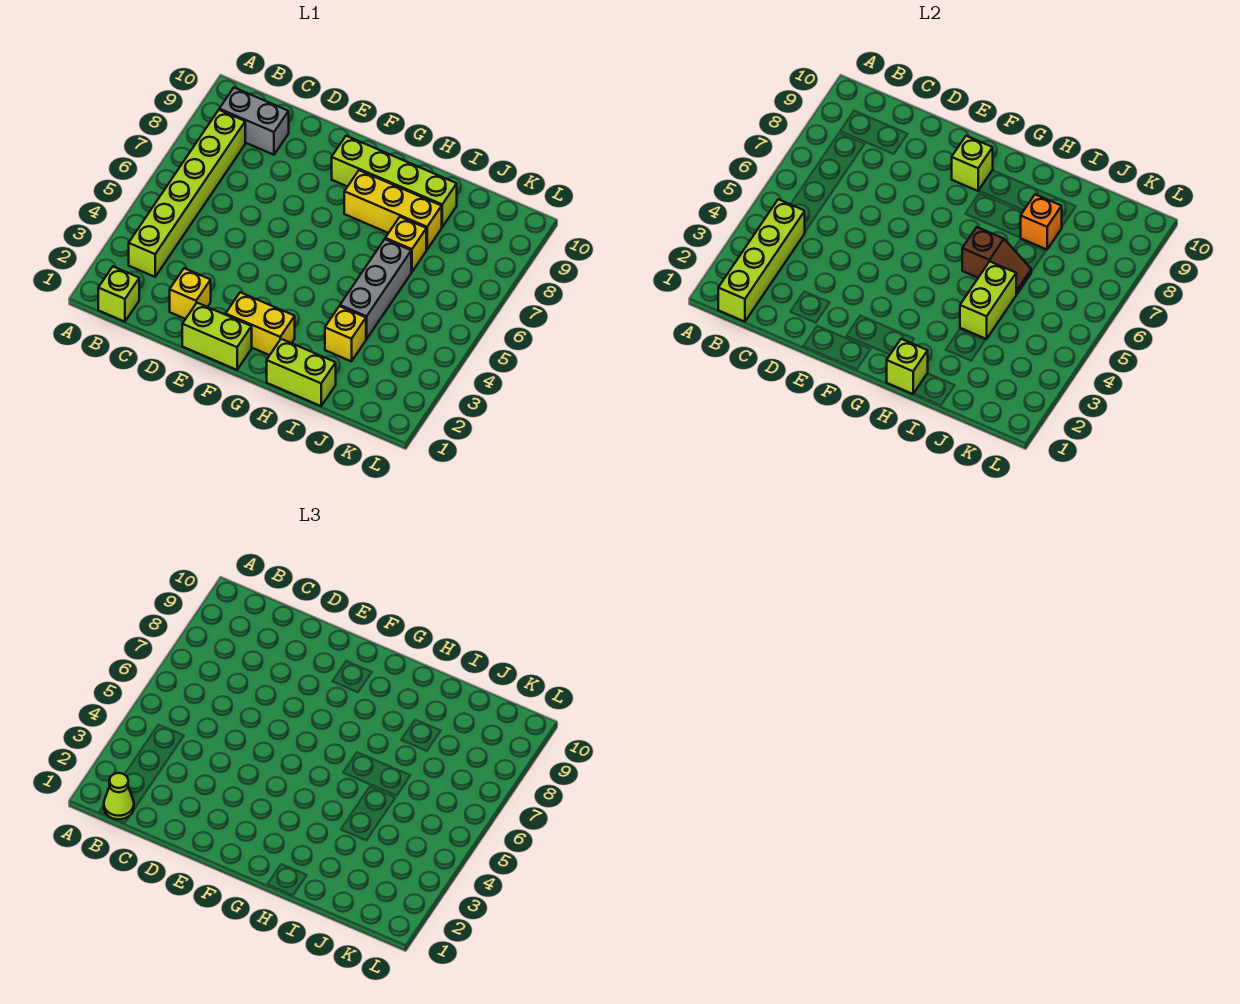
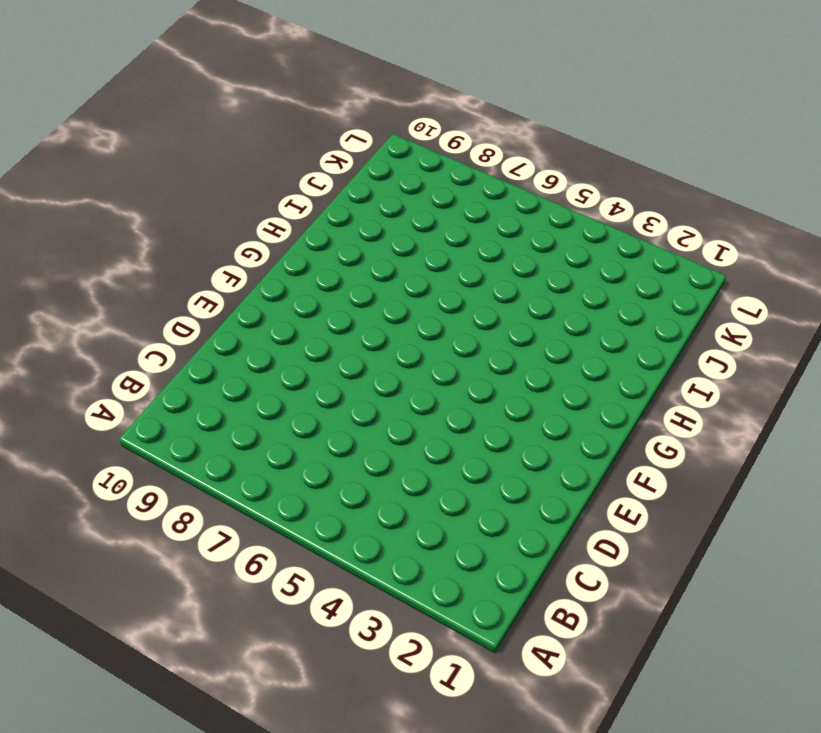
none -> lime brick B1 level 1
none -> lime brick B3:B8 level 1
none -> grey brick B9:C9 level 1

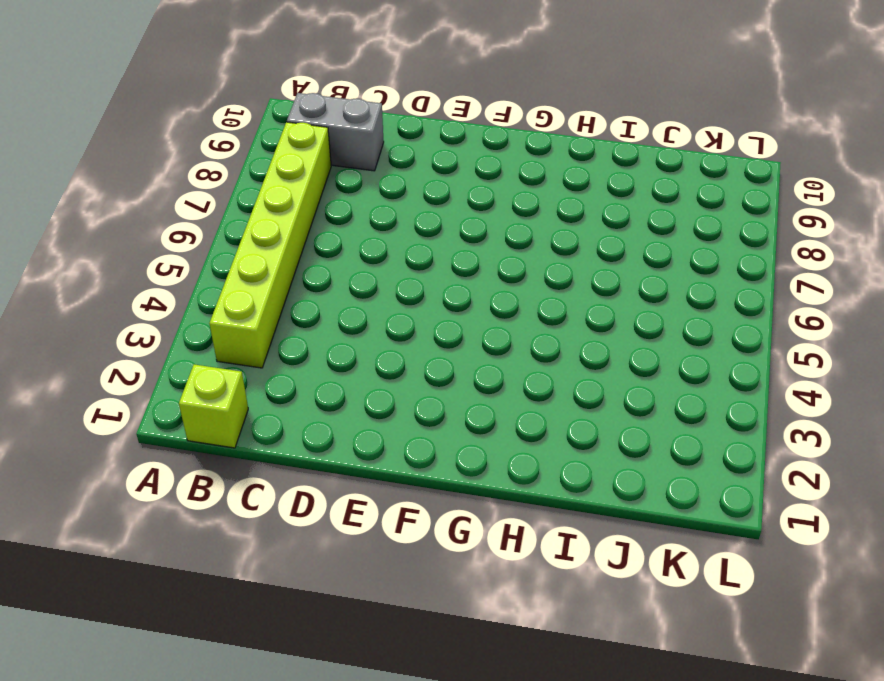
none -> yellow brick D2 level 1
none -> lime brick E1:F1 level 1
none -> yellow brick F2:G2 level 1

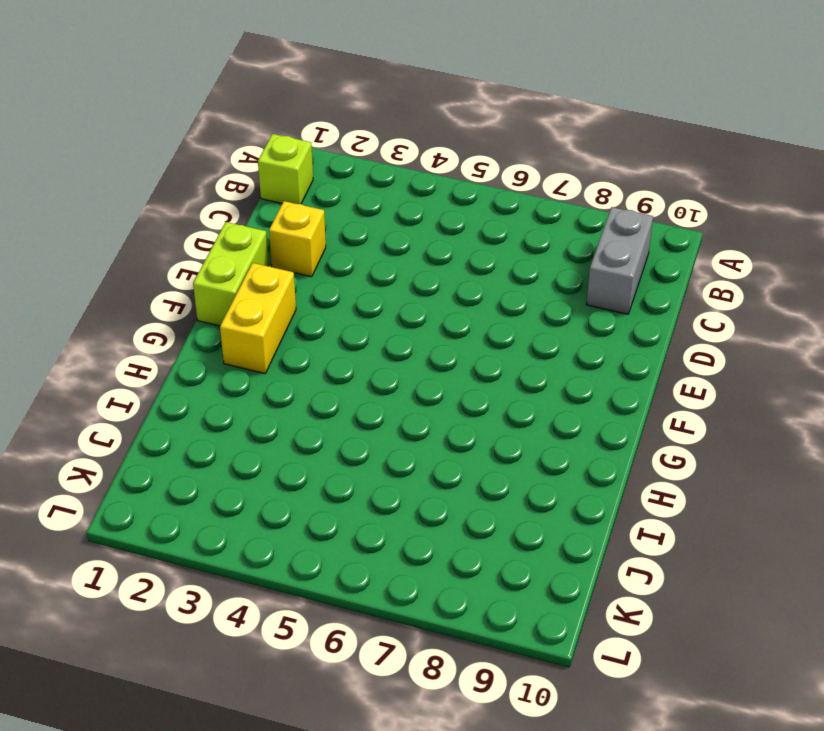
none -> lime brick B3:B8 level 1
none -> lime brick F9:I9 level 1
none -> yellow brick G8:I8 level 1

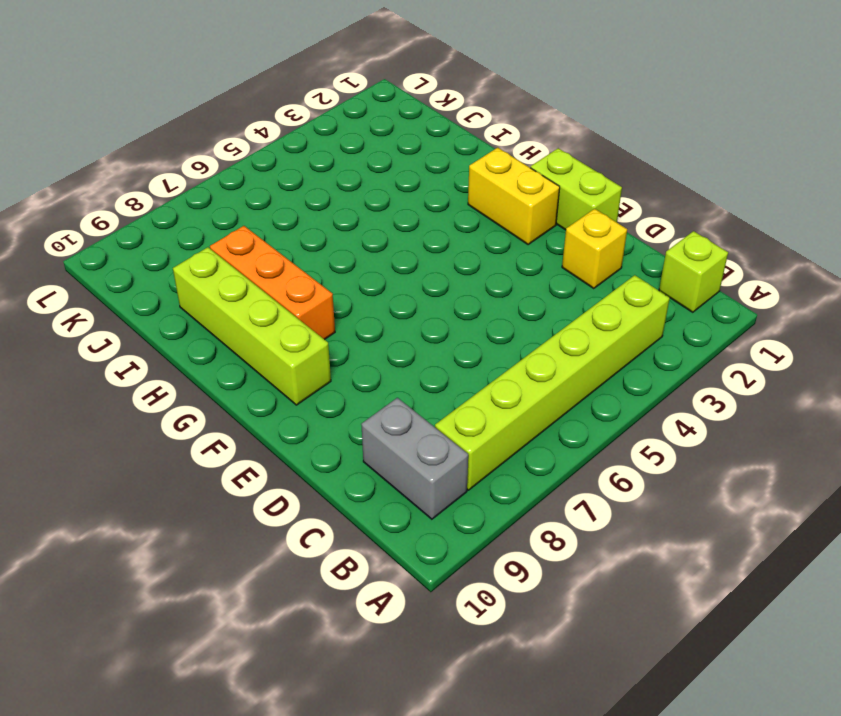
orange brick G8:I8 level 1 -> yellow brick G8:I8 level 1
none -> lime brick H1:I1 level 1
none -> yellow brick I3 level 1
none -> grey brick I4:I6 level 1

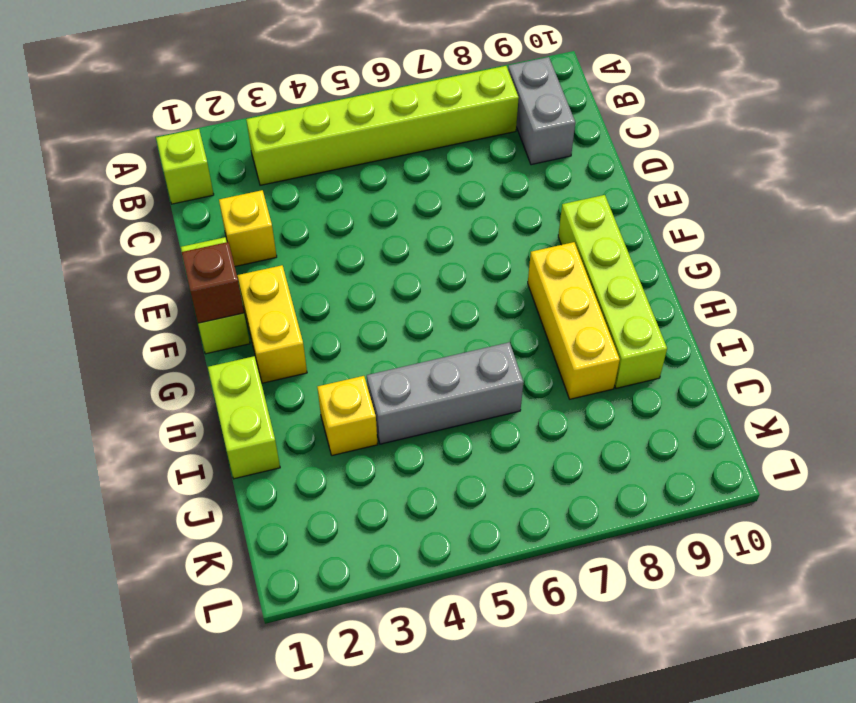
brown brick F1 level 2 -> none
none -> yellow brick I7 level 1
none -> lime brick B1:B4 level 2
none -> lime brick F9 level 2

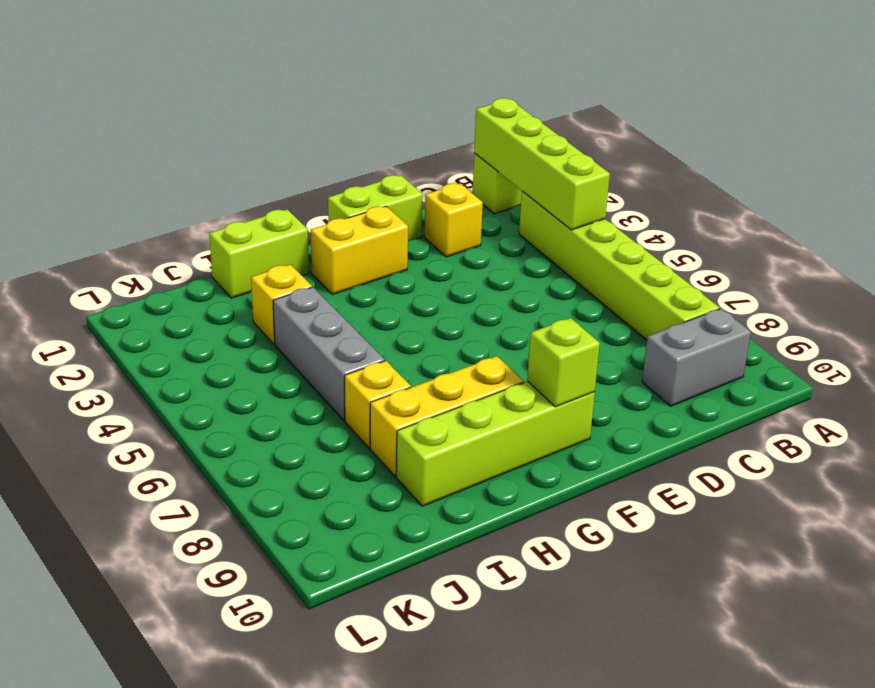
none -> lime brick H1 level 2
none -> brown slope H6:I6 level 2 top H
none -> lime brick I4:I5 level 2

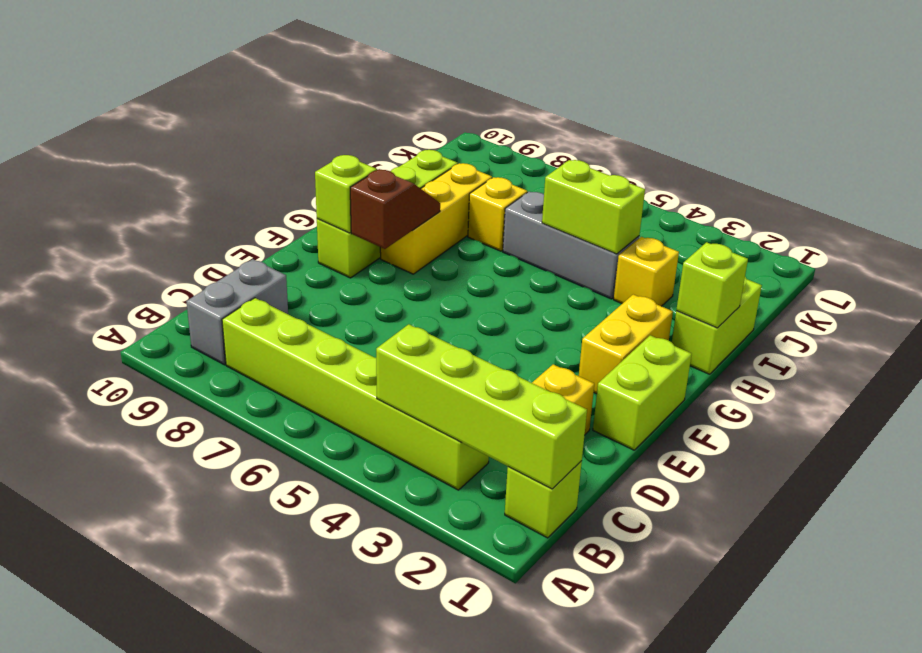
brown slope F8:G8 level 2 top F -> brown slope H6:I6 level 2 top H
none -> orange brick I8 level 2
none -> lime cone B1 level 3

